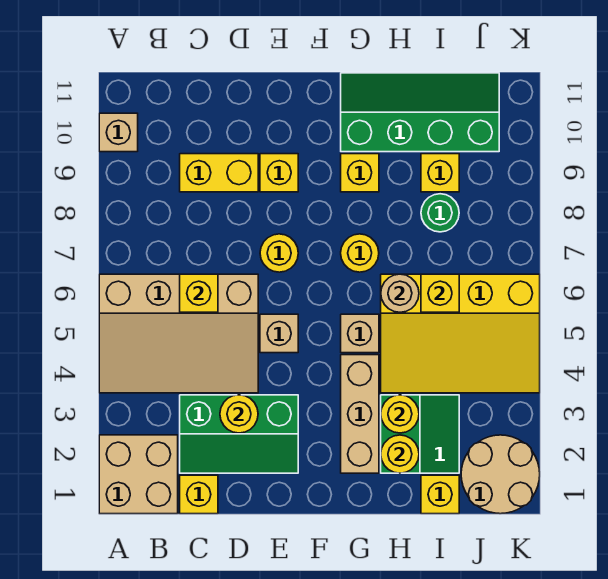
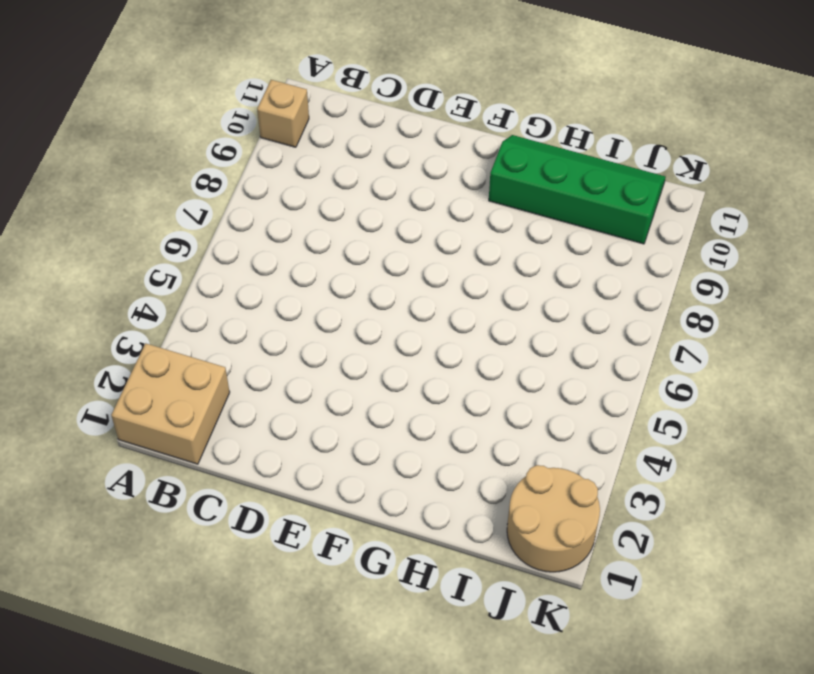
none -> tan slope A4:D6 level 1 top 6
none -> yellow brick C1 level 1
none -> green slope C2:E3 level 1 top 3

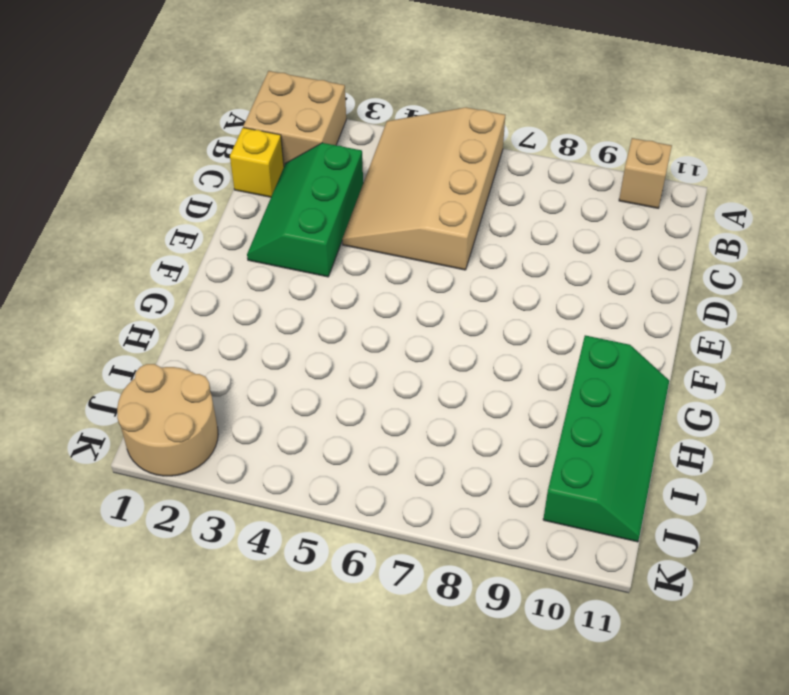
none -> yellow brick C9:D9 level 1
none -> tan brick E5 level 1
none -> yellow round brick E7 level 1

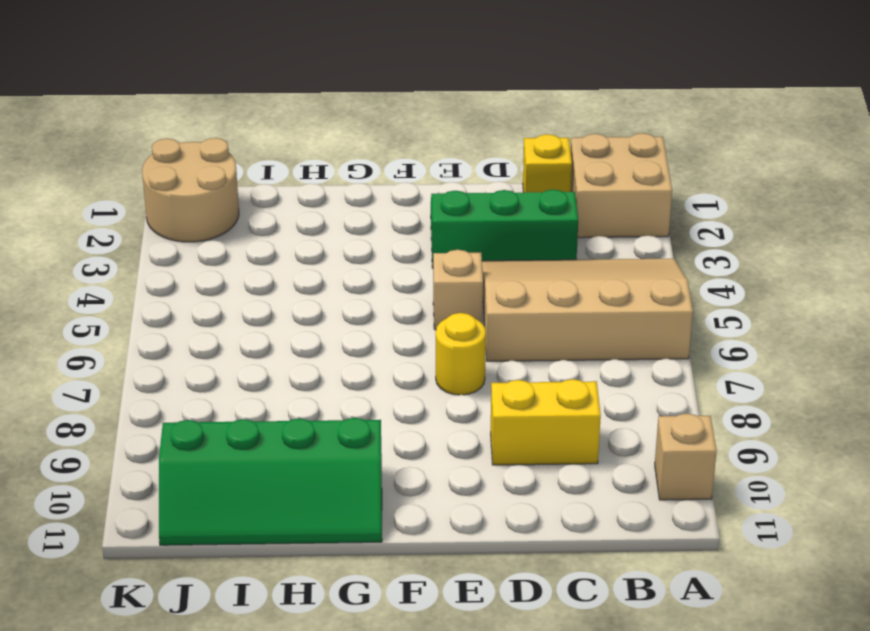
none -> yellow brick E9 level 1
none -> tan brick G2:G4 level 1
none -> tan brick G5 level 1

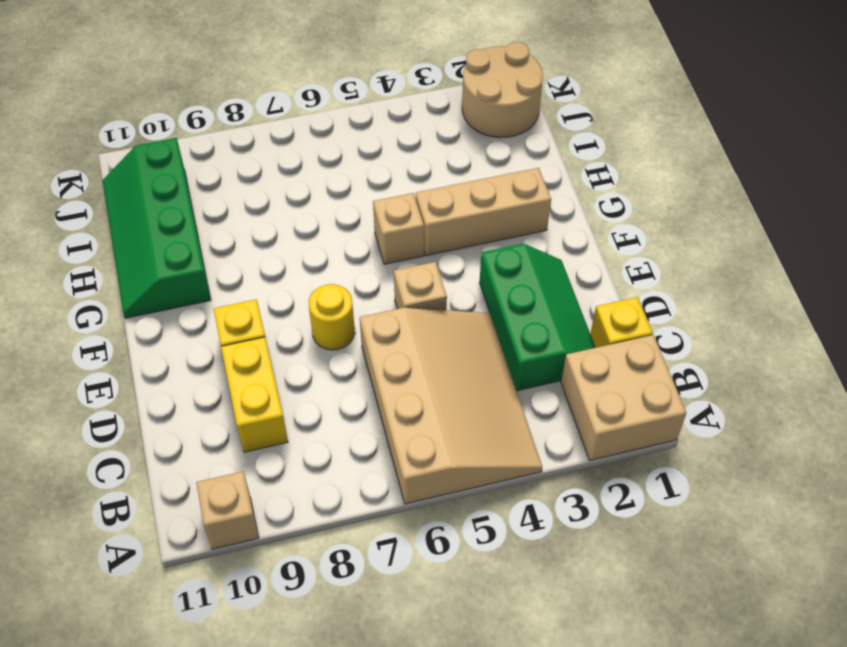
none -> yellow round brick G7 level 1
none -> yellow brick G9 level 1
none -> green slope H2:I3 level 1 top H

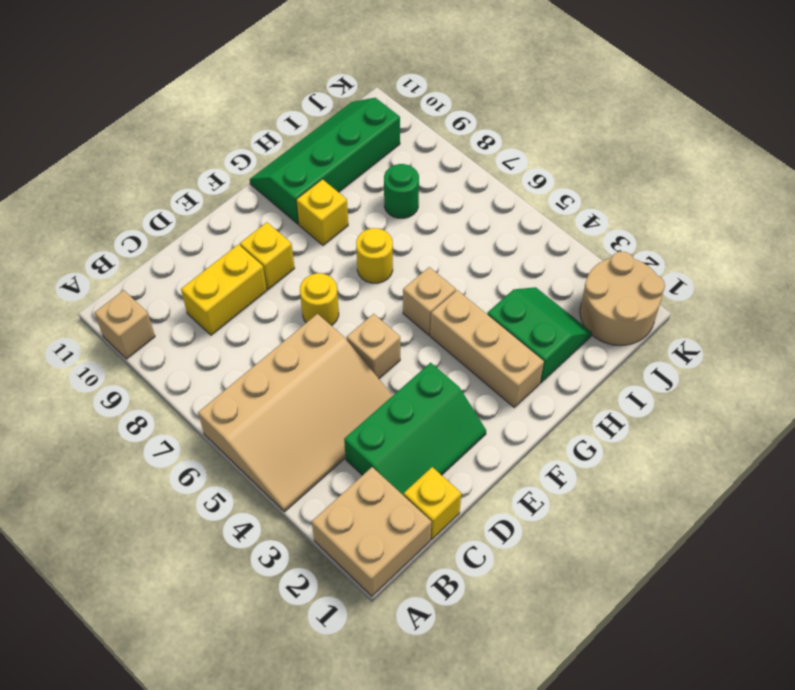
none -> yellow slope H4:K6 level 1 top 6
none -> yellow brick I1 level 1
none -> yellow brick I9 level 1

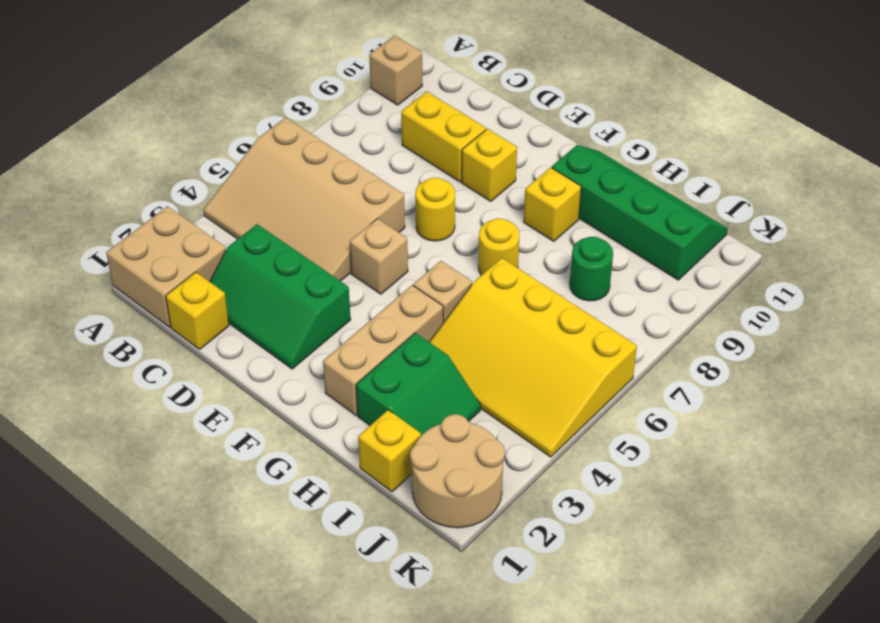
none -> yellow brick I9 level 1
none -> yellow brick C6 level 2
none -> yellow round brick D3 level 2

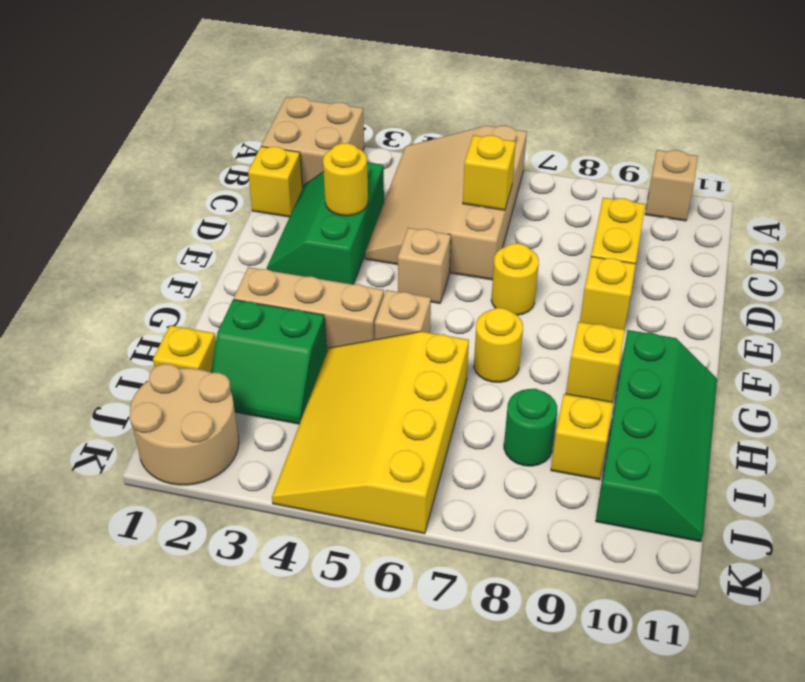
none -> yellow round brick H2 level 2
none -> yellow round brick H3 level 2
none -> tan round brick H6 level 2

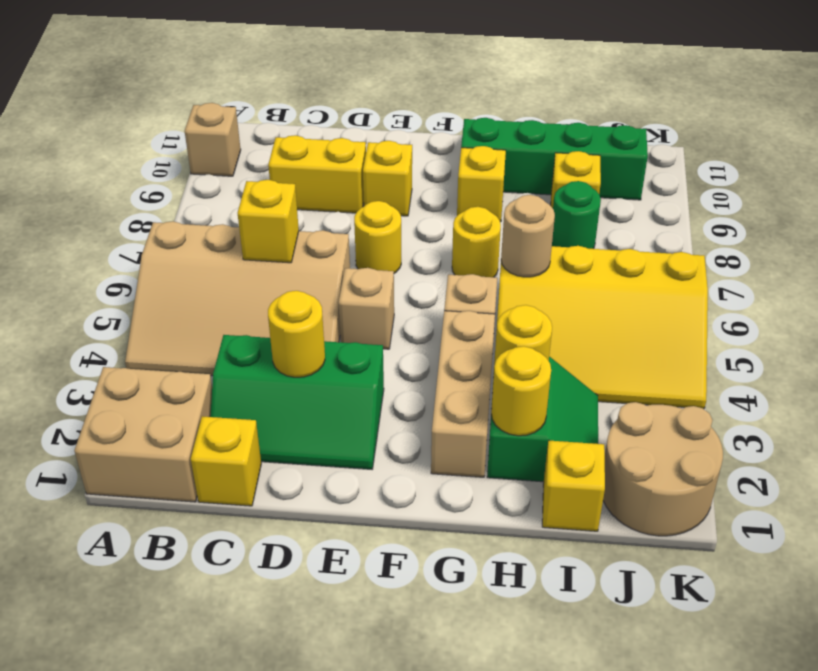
none -> yellow brick I6 level 2

